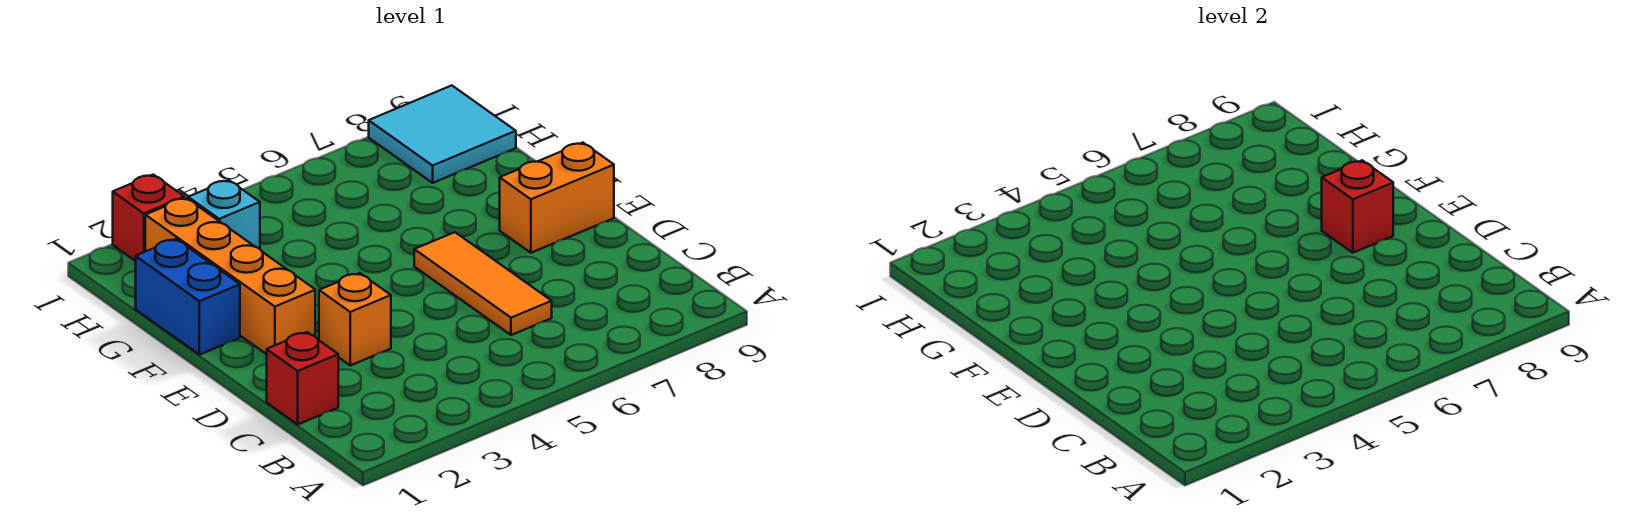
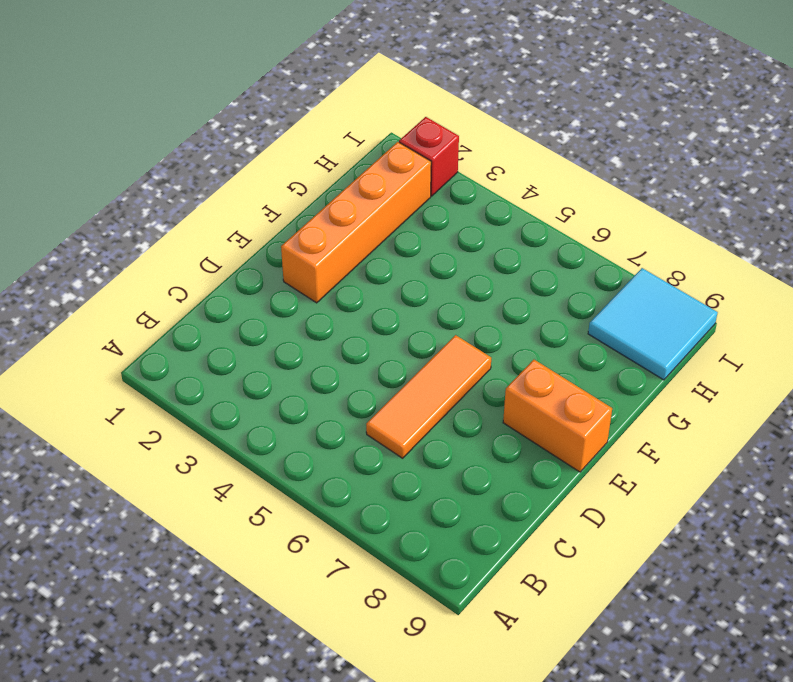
none -> red brick C1 level 1
none -> orange brick D3 level 1

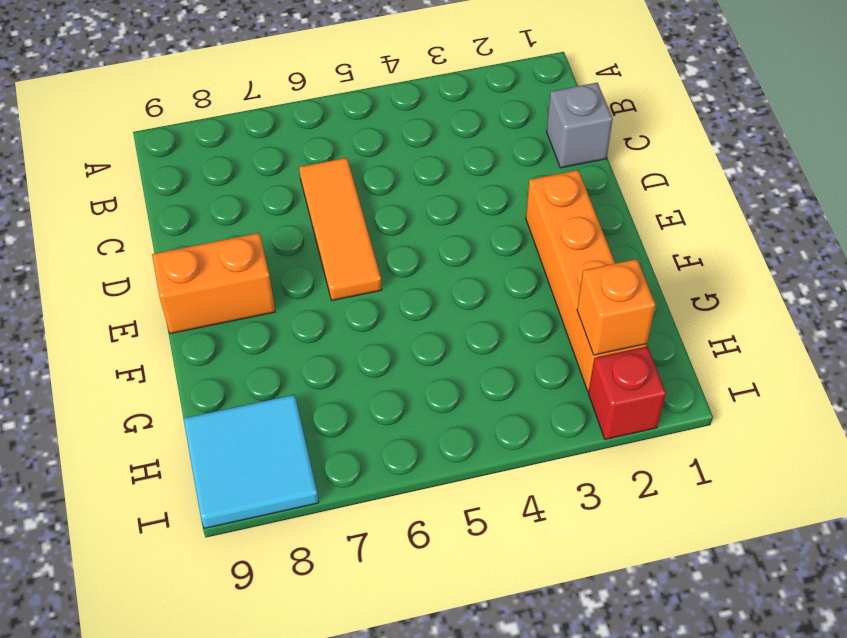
grey brick C1 level 1 -> red brick C1 level 1
orange brick H2 level 2 -> orange brick D3 level 1
none -> blue brick F1:G1 level 1
none -> cyan brick H3 level 1

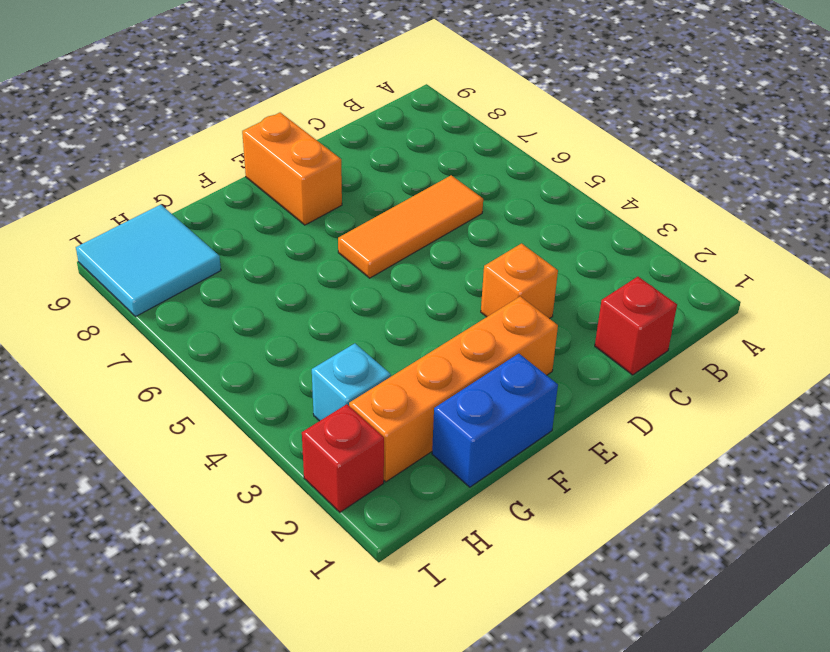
none -> red brick E8 level 2

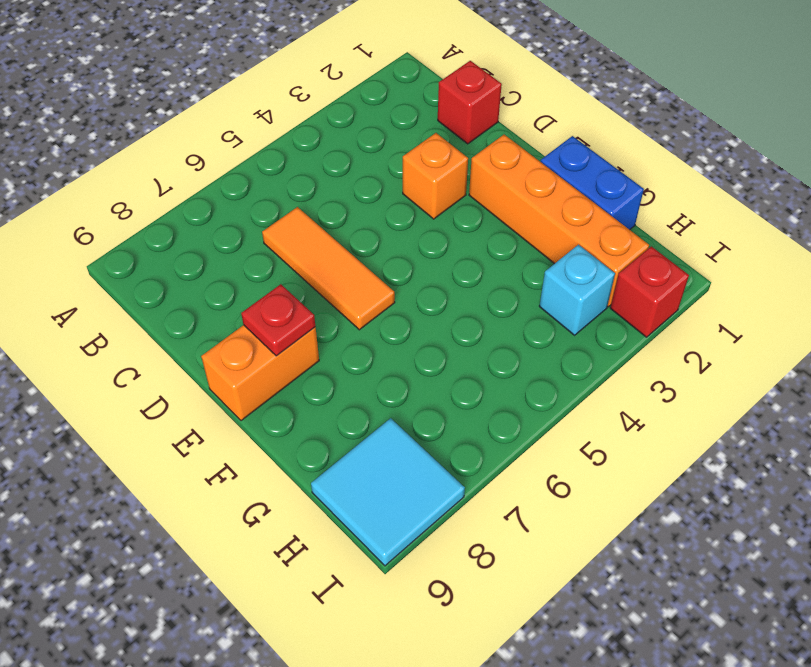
red plate E8 level 2 -> red brick E8 level 2

